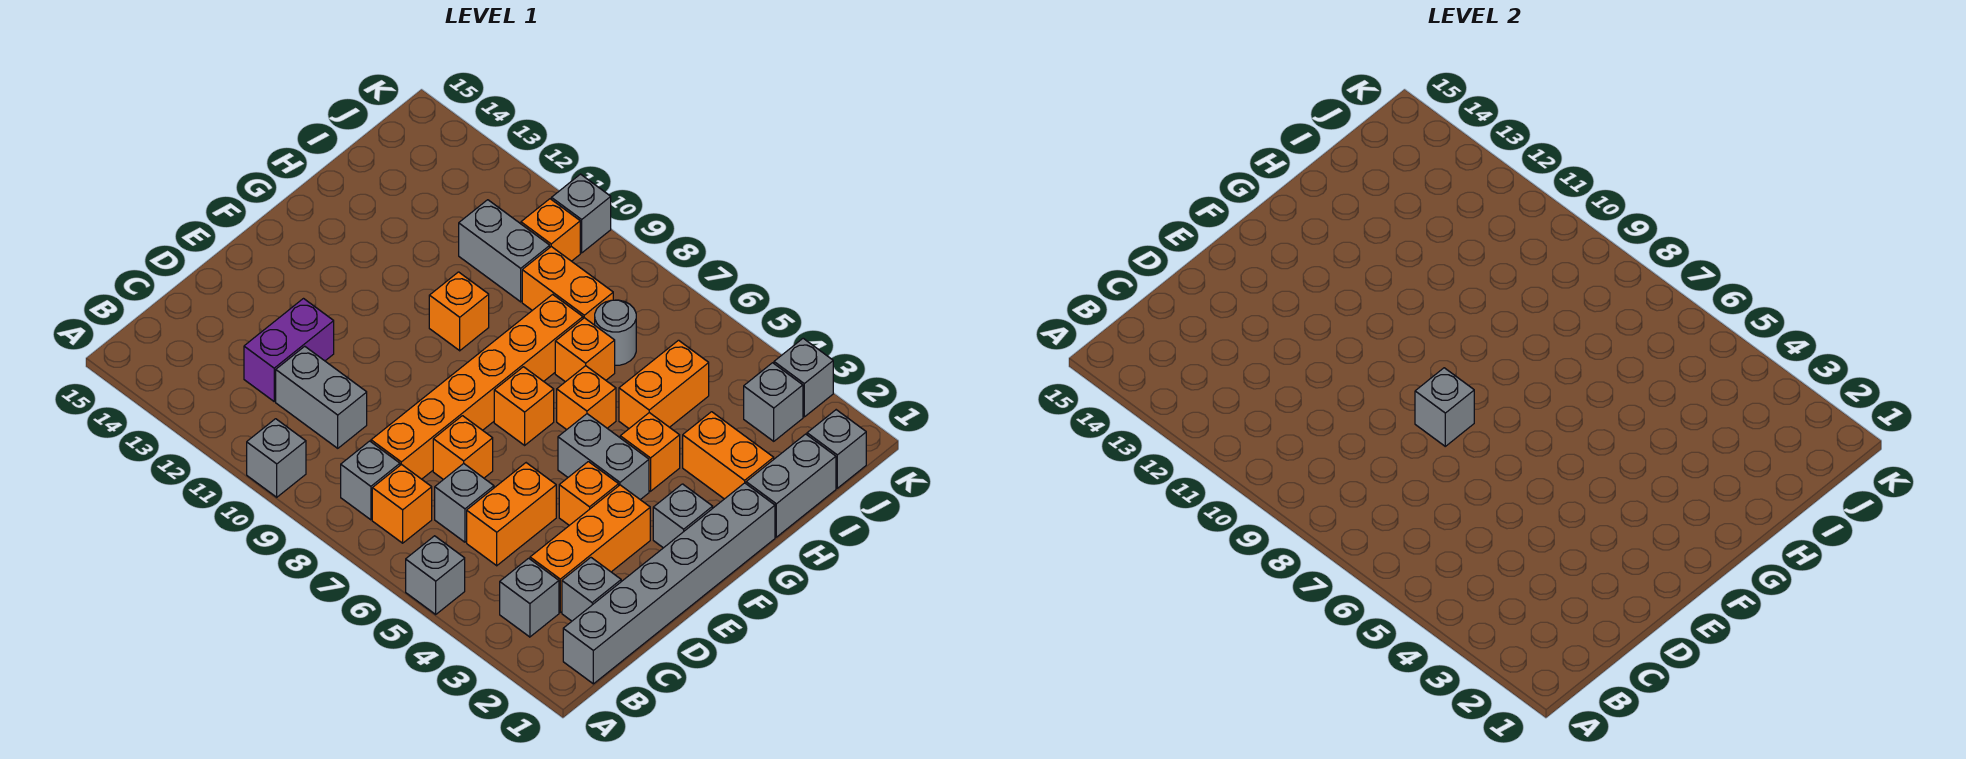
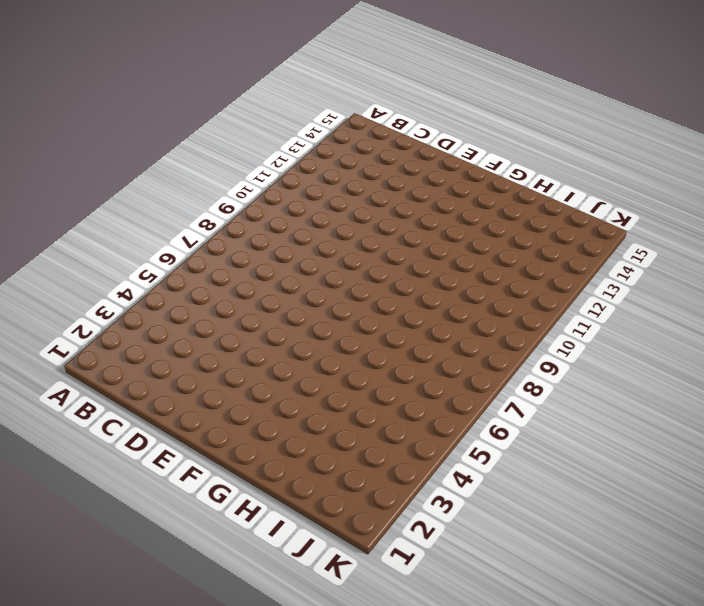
none -> grey brick A5 level 1
none -> grey brick A10 level 1
none -> grey brick B1:G1 level 1
none -> grey brick B3 level 1

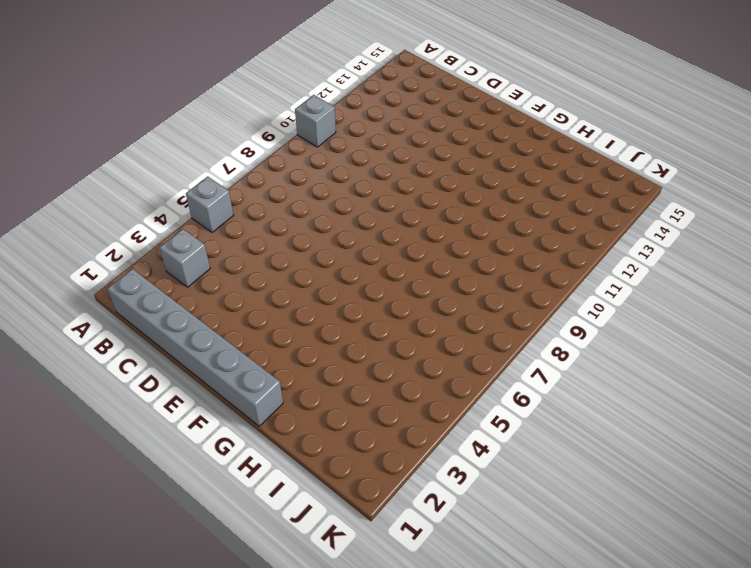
none -> orange brick B7 level 1
none -> grey brick B8 level 1
none -> grey brick C2 level 1
none -> orange brick C3:E3 level 1

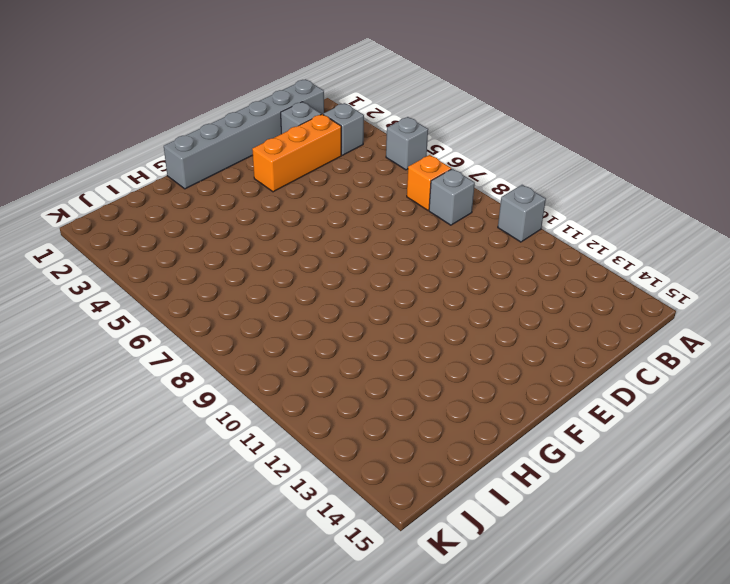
none -> orange brick C5:D5 level 1
none -> grey brick C6 level 1
none -> orange brick C8:H8 level 1
none -> grey brick C10:C11 level 1

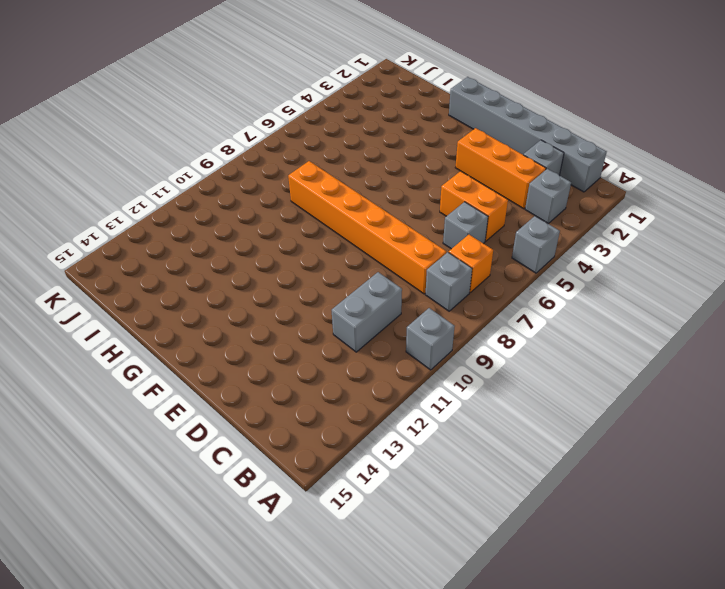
none -> purple brick C12:D12 level 1
none -> orange brick D7 level 1
none -> orange brick E4 level 1
none -> grey brick F2 level 1

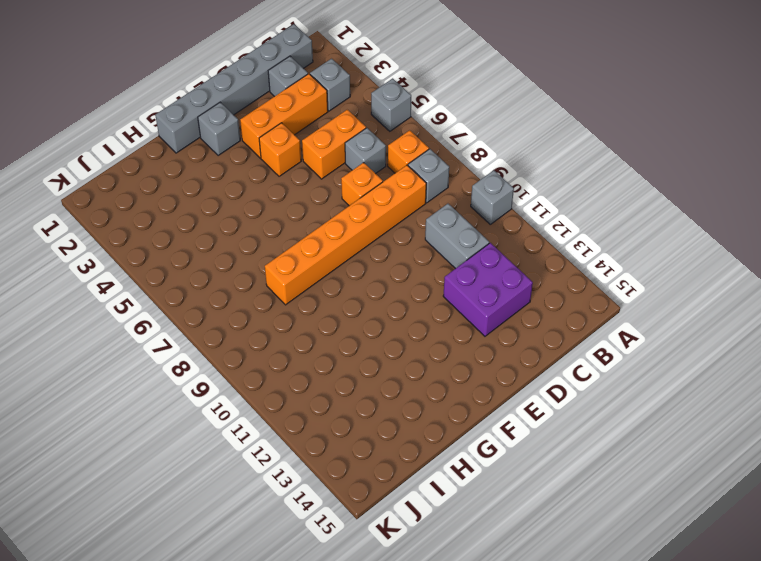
purple brick C12:D13 level 1 -> purple brick C12:D12 level 1
none -> grey brick F4:F5 level 1
none -> orange brick F7 level 1
none -> orange brick G4 level 1
none -> orange brick G6 level 1

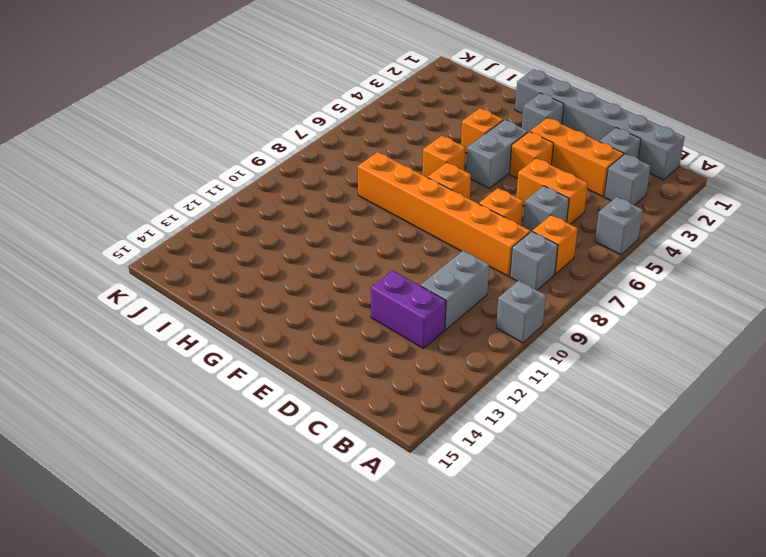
none -> orange brick G10 level 1
none -> grey brick H1:I1 level 1
none -> orange brick H2:H3 level 1
none -> orange brick H5:I5 level 1

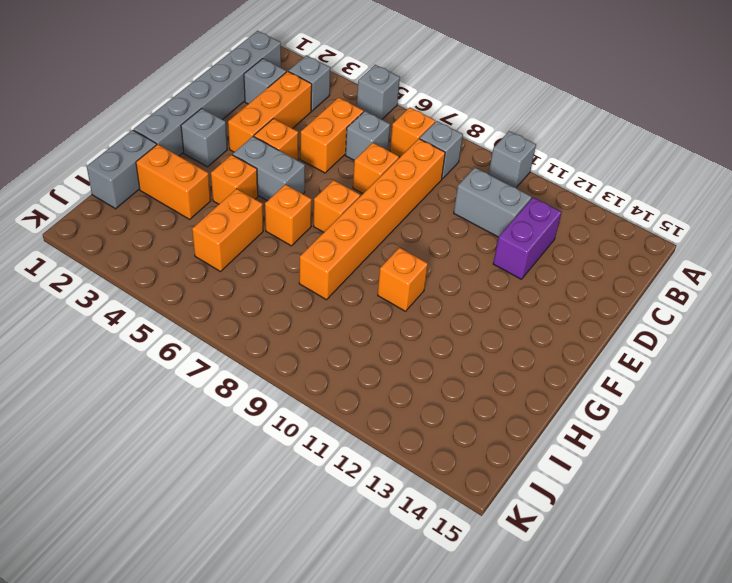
none -> orange brick H7 level 1
none -> grey round brick I7 level 1
none -> orange brick I8:I9 level 1
none -> grey brick I10:I11 level 1

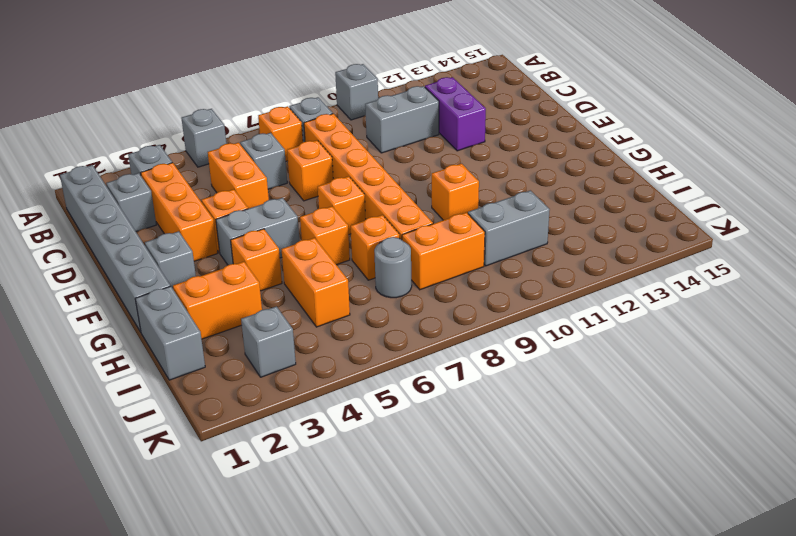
none -> grey brick J1 level 1
none -> orange brick J10 level 1
none -> grey brick K3 level 1
none -> grey brick K10 level 1

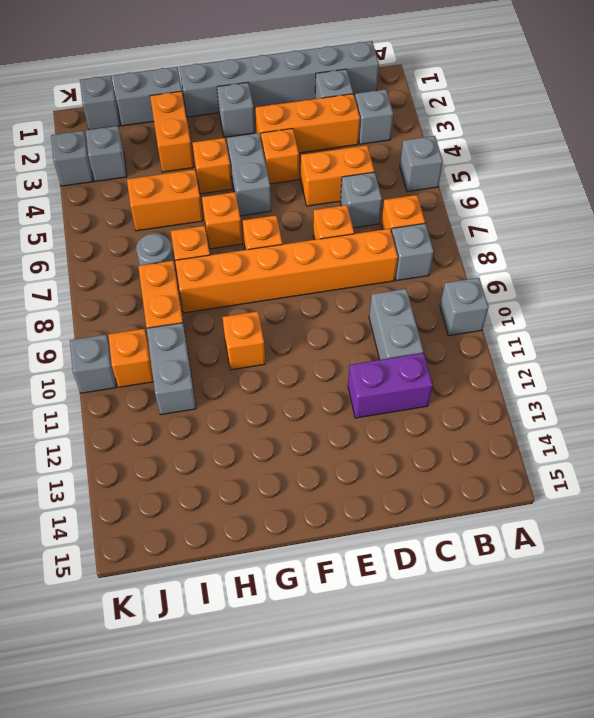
none -> grey brick E8 level 2

